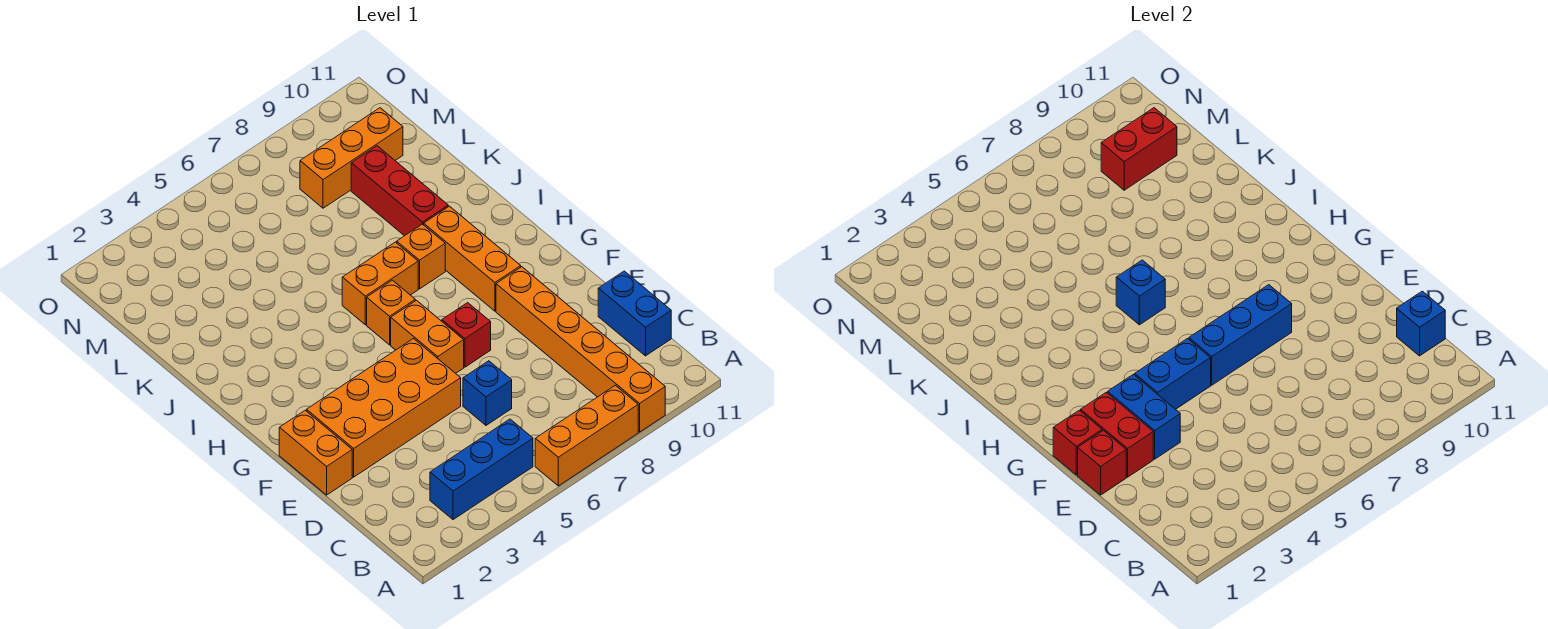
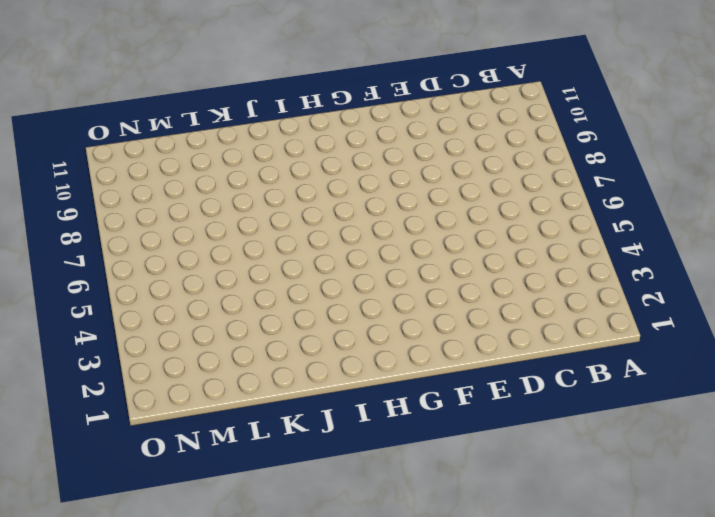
none -> orange brick A6:A8 level 1
none -> orange brick A9:F9 level 1
none -> blue brick B3:B5 level 1

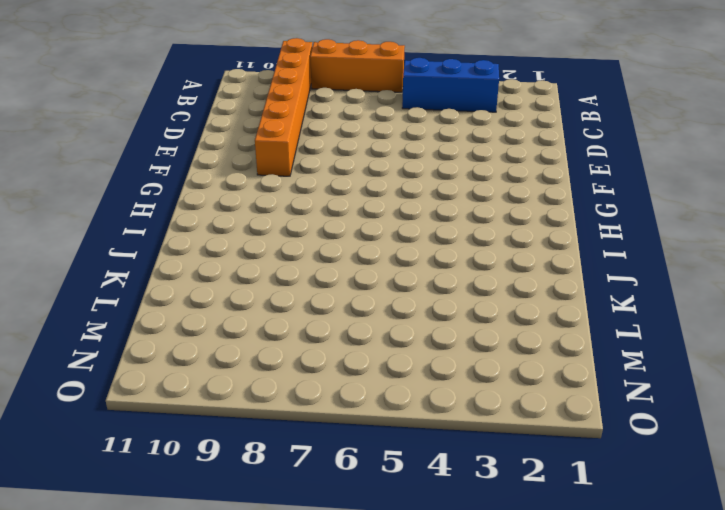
none -> blue brick C11:D11 level 1
none -> blue brick D6 level 1
none -> orange brick E1:F1 level 1

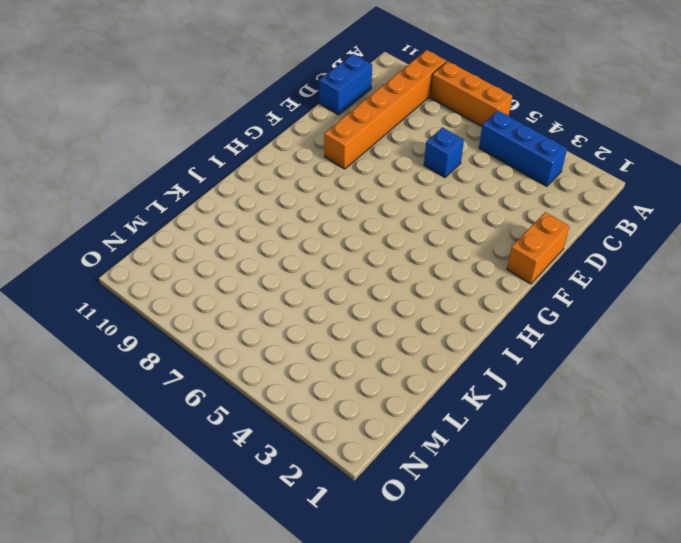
none -> orange brick E2:F5 level 1
none -> orange brick F6:G6 level 1
none -> red brick F7 level 1

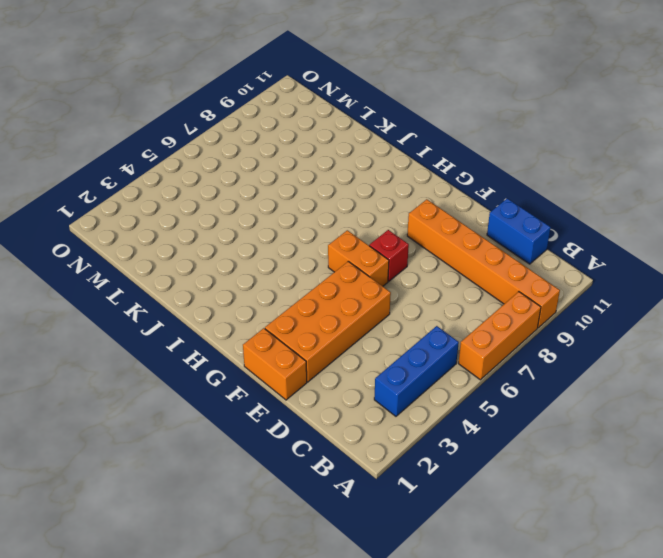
none -> blue brick D6 level 1
none -> orange brick G9:I9 level 1
none -> orange brick H6 level 1

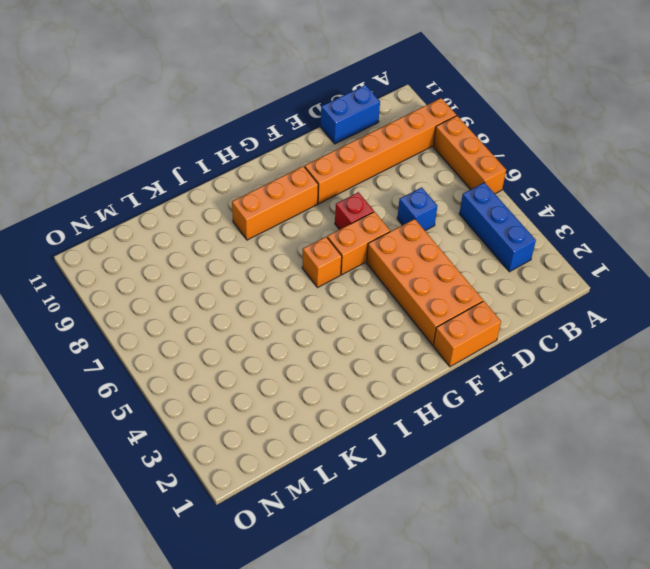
none -> orange brick I6:I7 level 1
none -> orange brick I8 level 1
none -> red brick J9:L9 level 1

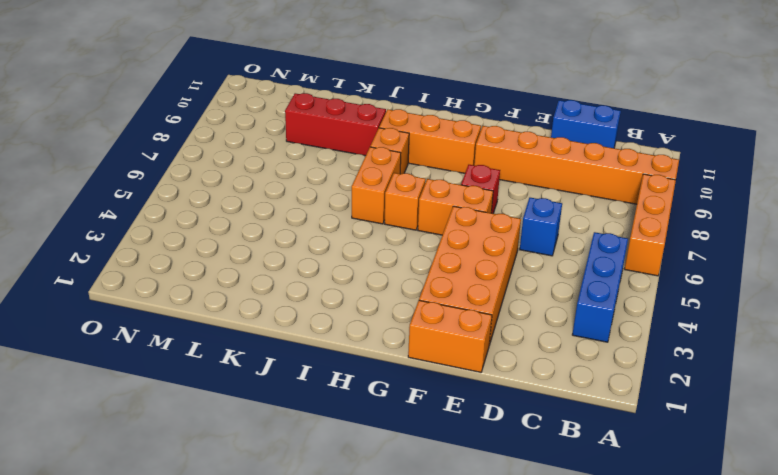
none -> orange brick M8:M10 level 1
none -> blue brick C11 level 2
none -> red brick E1 level 2

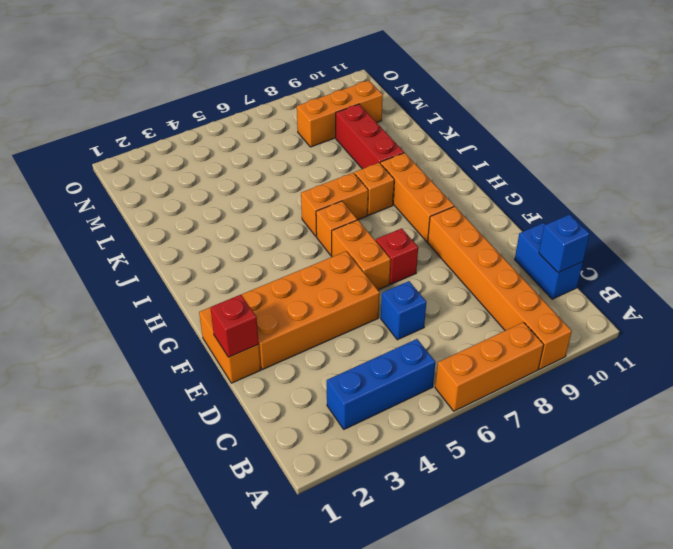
none -> red brick E2:F2 level 2
none -> blue brick E3:F3 level 2
none -> red brick F1 level 2

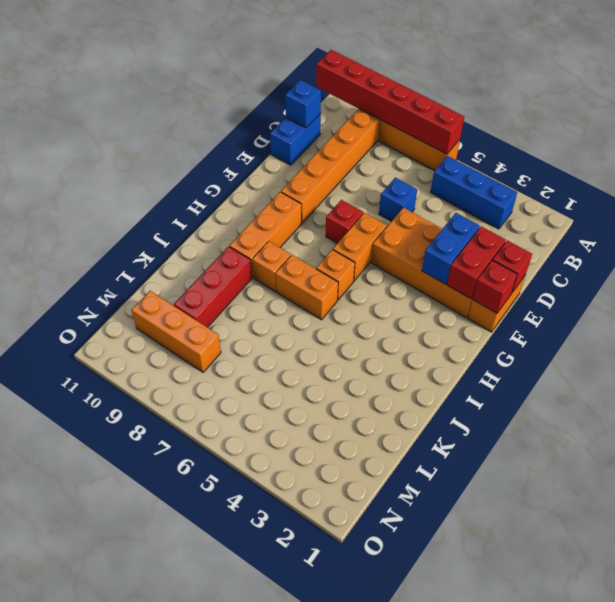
red brick A6:A11 level 2 -> none
none -> blue brick F4:F5 level 2
none -> blue brick F6:F8 level 2
none -> blue brick I6 level 2

